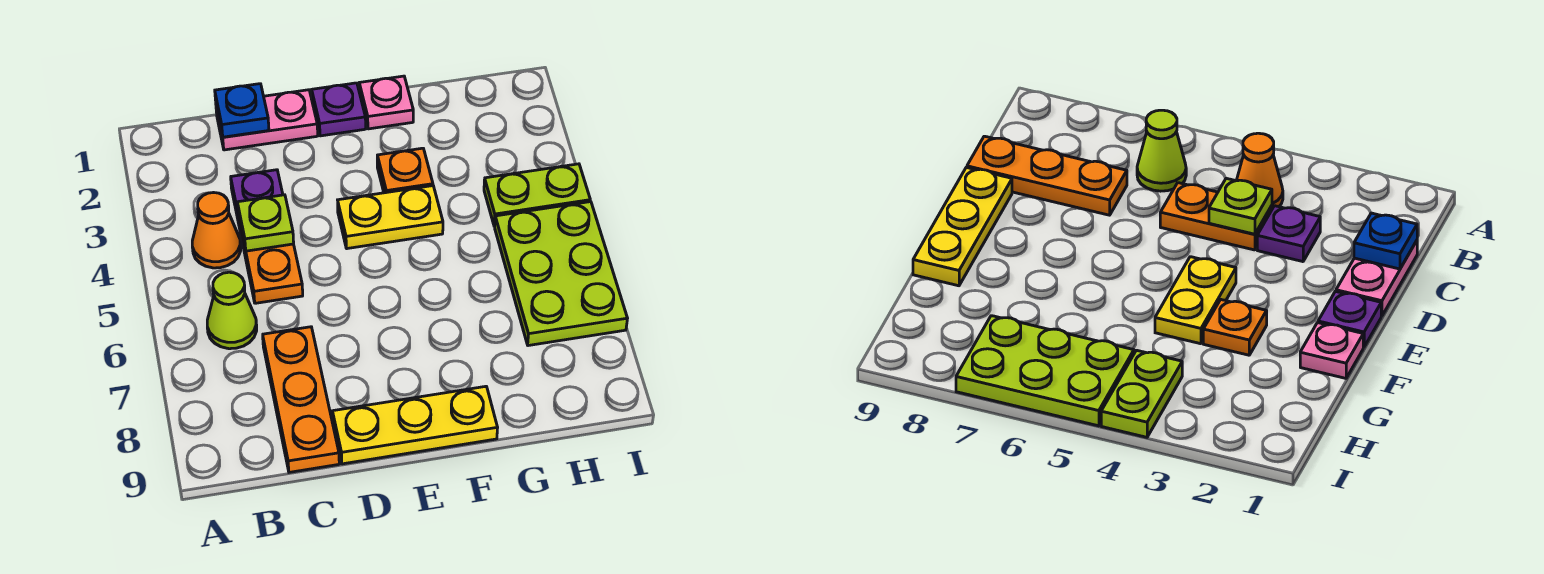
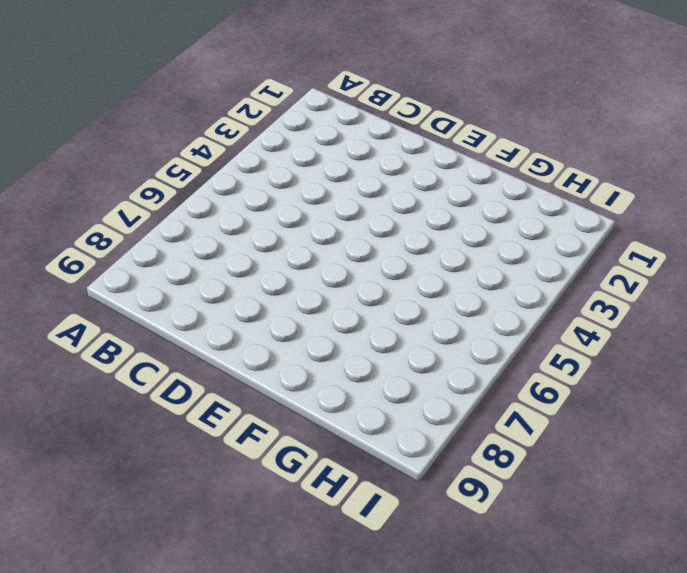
none -> orange cone B4 level 1
none -> lime cone B6 level 1
none -> pink plate C1:D1 level 1

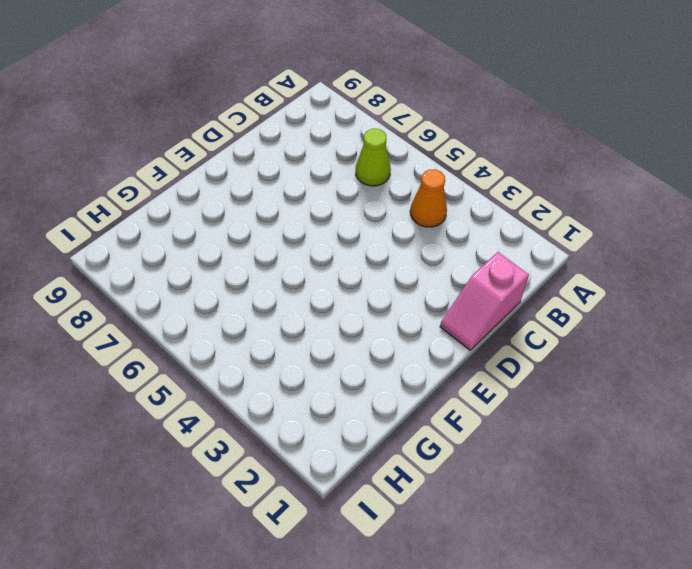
pink slope C1:D1 level 1 top C -> pink plate C1:D1 level 1
none -> purple plate C3 level 1
none -> orange plate C4:C5 level 1
none -> orange plate C7:C9 level 1

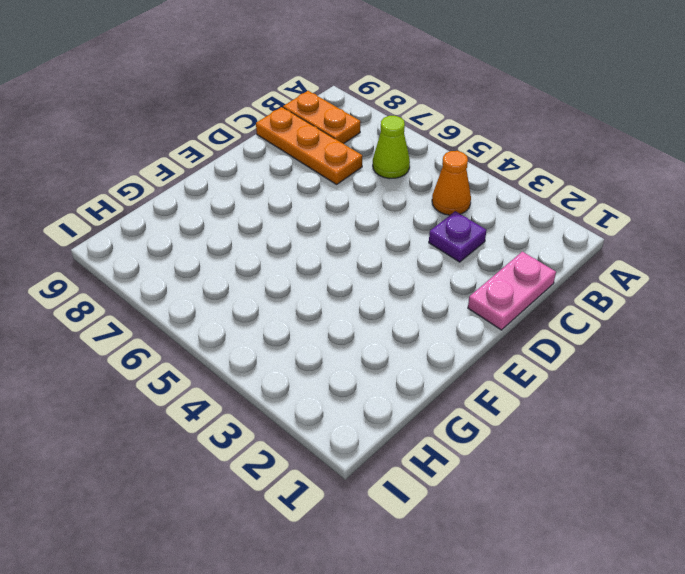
orange plate B8:B9 level 1 -> orange plate C4:C5 level 1
none -> yellow plate D9:F9 level 1
none -> purple plate E1 level 1
none -> yellow plate E4:F4 level 1

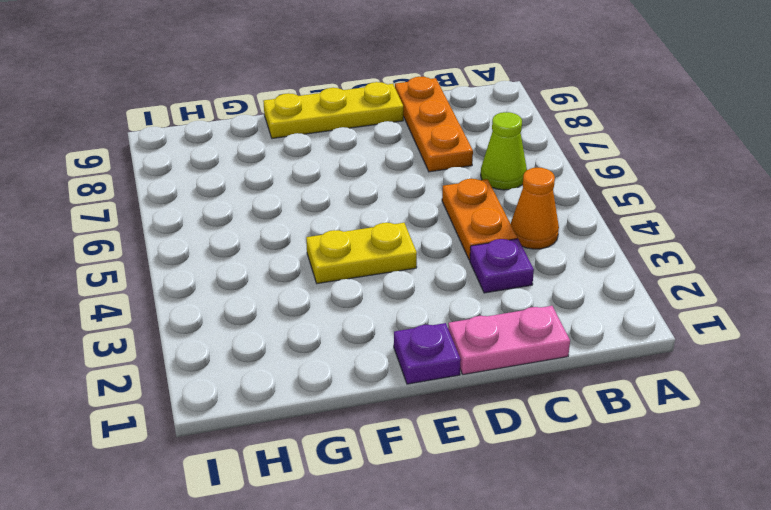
none -> pink plate F1 level 1
none -> orange plate F3 level 1
none -> lime plate H4:I4 level 1

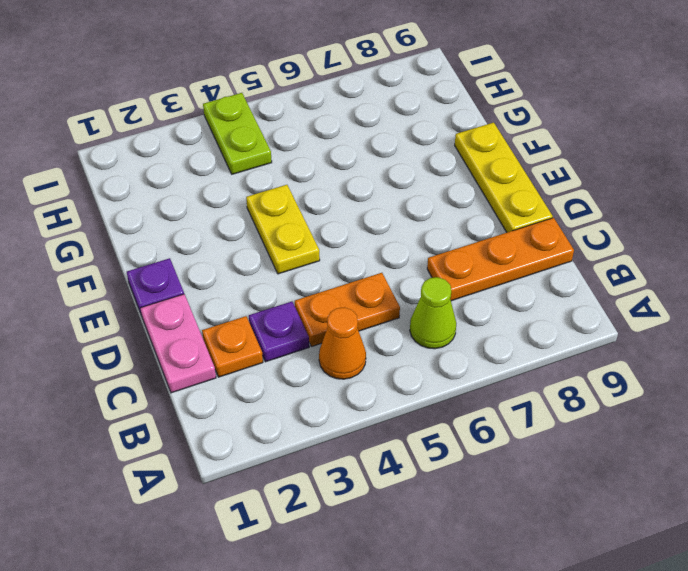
orange plate C2 level 1 -> orange plate F3 level 1
none -> pink plate F1 level 1
none -> lime plate H5:I7 level 1
none -> blue plate C1 level 2

